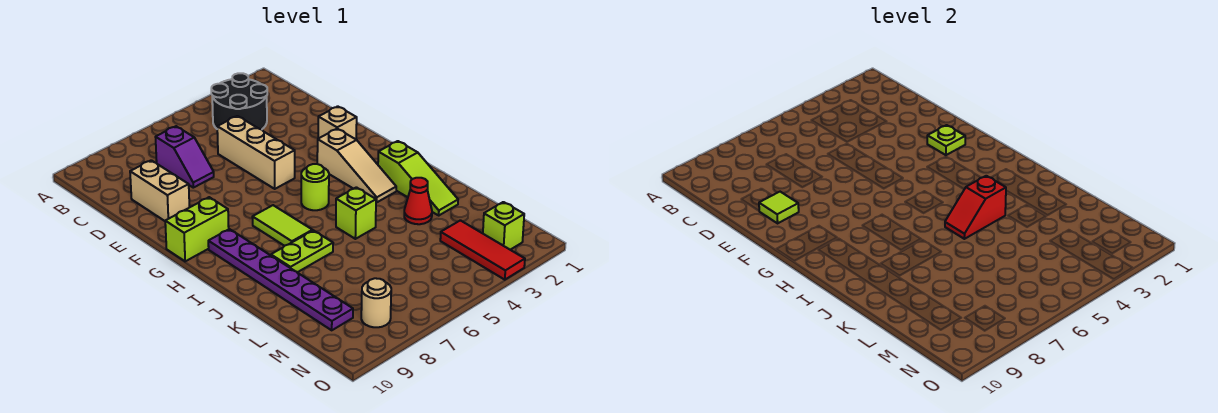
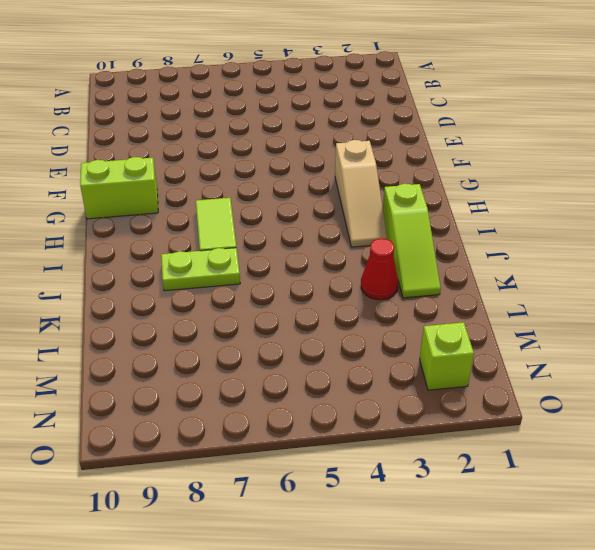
none -> black round brick B3:C4 level 1
none -> purple slope C7:D7 level 1 top C
none -> tan brick D5:F5 level 1

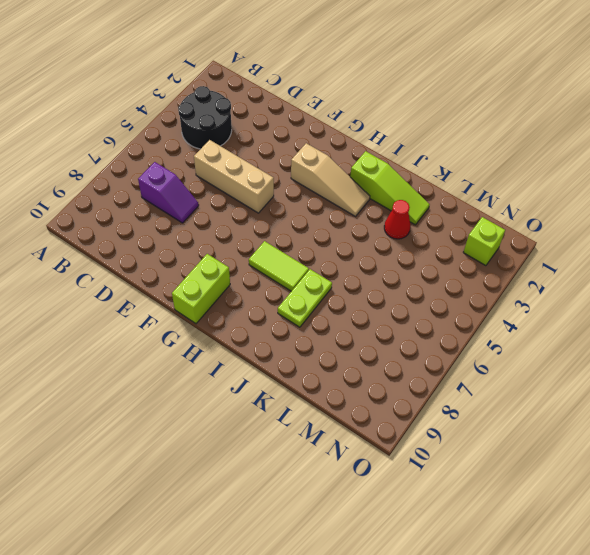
none -> tan brick D9:E9 level 1
none -> tan brick F2 level 1
none -> lime round brick H5 level 1

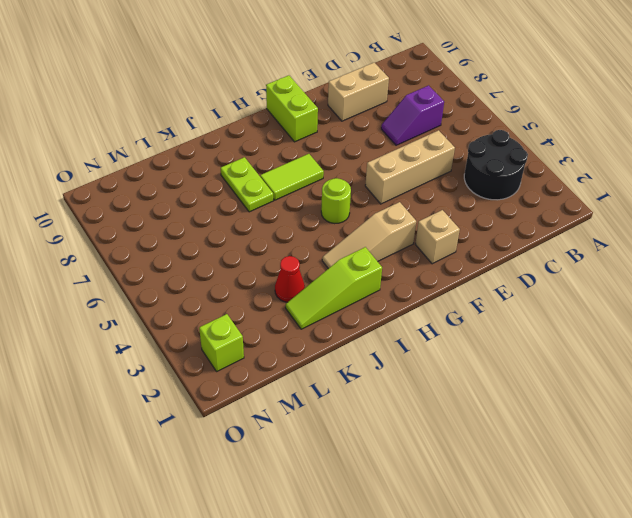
none -> purple plate H9:M9 level 1
none -> lime brick J5 level 1
none -> red tile M3:O3 level 1

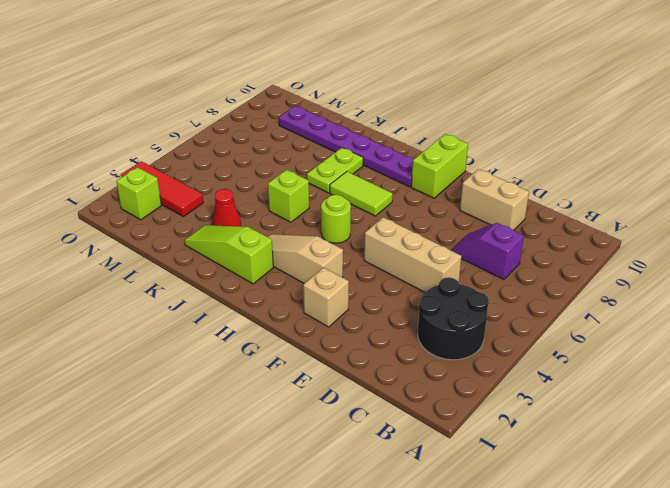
none -> tan round brick N8 level 1
none -> lime tile E9 level 2
none -> lime plate F2 level 2

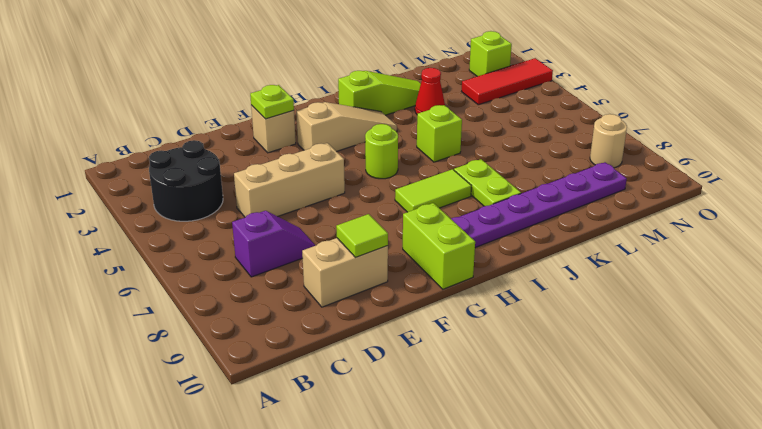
none -> red slope J4:J5 level 2 top 4

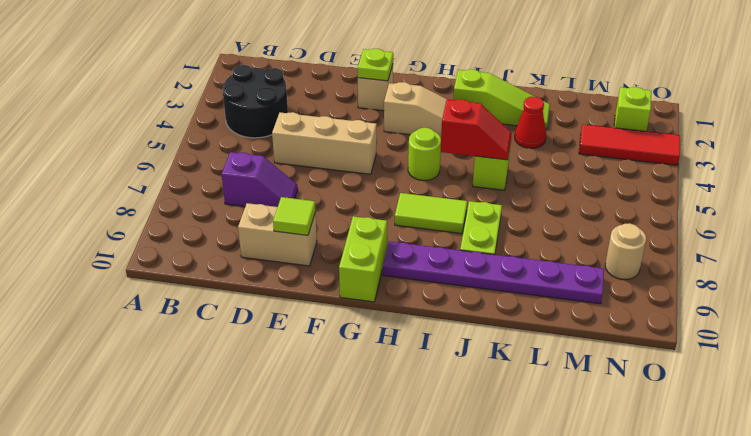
red slope I5:J5 level 2 top I -> red slope J4:J5 level 2 top 4

